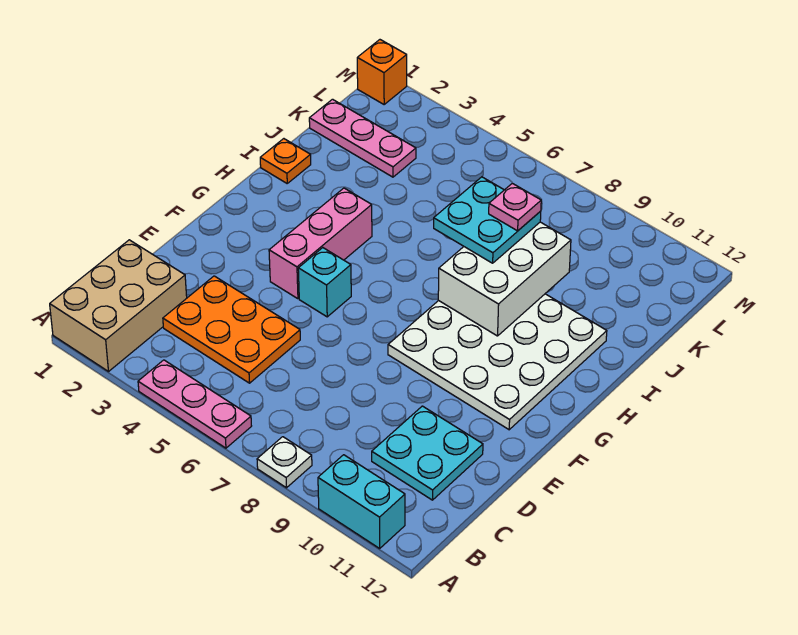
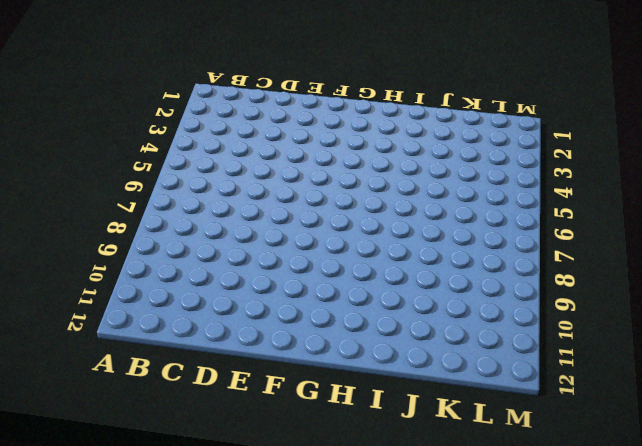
none -> tan brick A1:C2 level 1
none -> pink plate A4:A6 level 1
none -> white plate A8 level 1

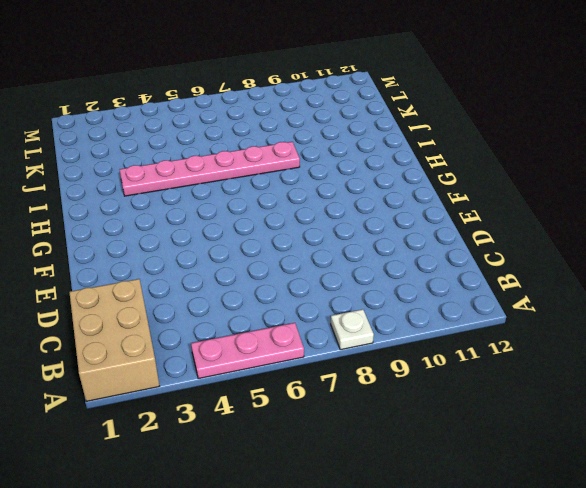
pink plate I3:I8 level 1 -> white plate F8:I11 level 1
none -> cyan brick A10:A11 level 1
none -> orange plate C3:D5 level 1
none -> cyan plate C10:D11 level 1

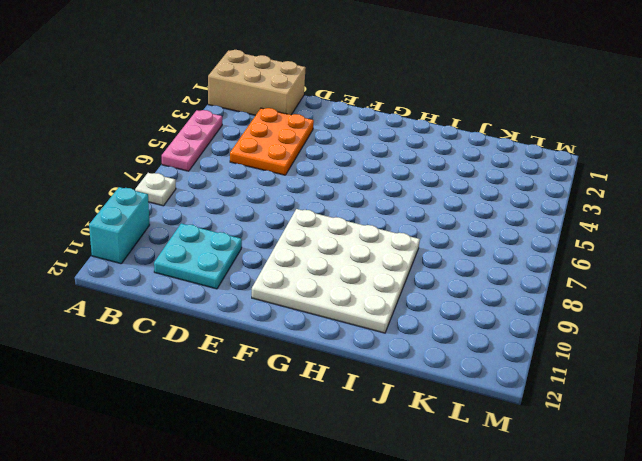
none -> pink brick F4:H4 level 1
none -> cyan brick F5 level 1
none -> orange plate I1 level 1

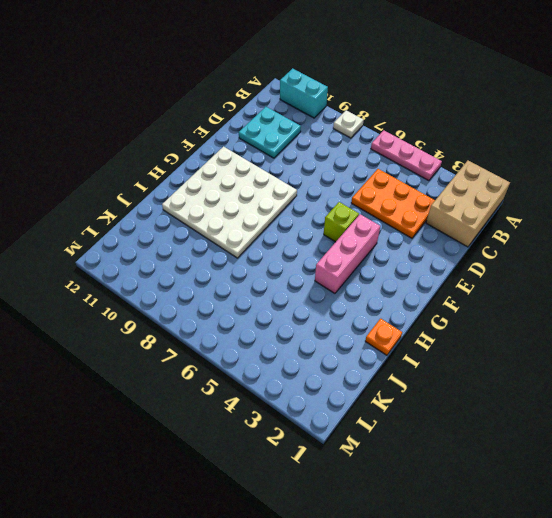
lime brick F5 level 1 -> cyan brick F5 level 1
none -> pink plate K1:K3 level 1
none -> orange brick M1 level 1
none -> white brick H8:J9 level 2

